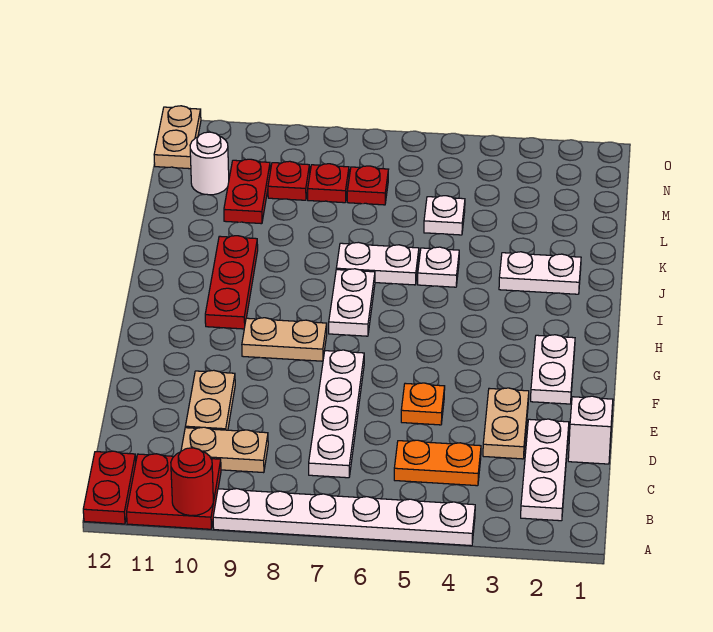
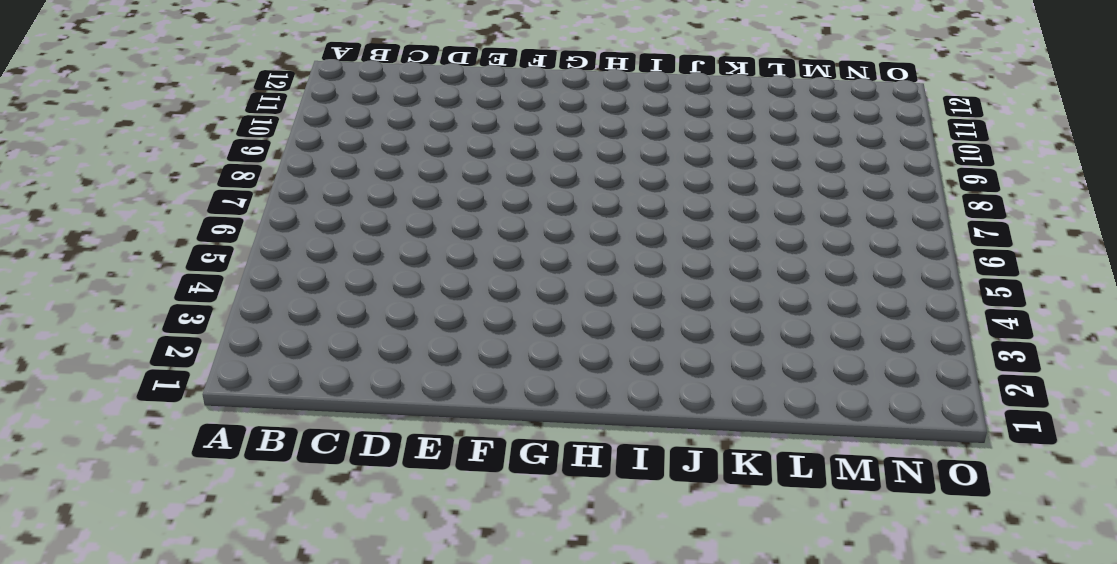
none -> white plate A4:A9 level 1
none -> red plate A10:B11 level 1
none -> red plate A12:B12 level 1

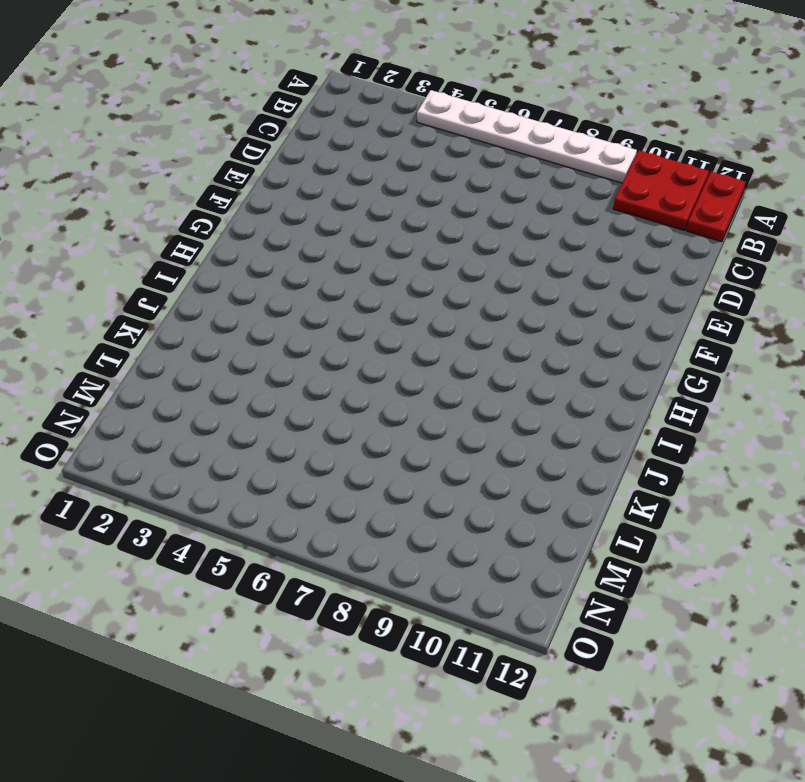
none -> white plate B2:D2 level 1
none -> orange plate C4:C5 level 1
none -> white plate C7:F7 level 1

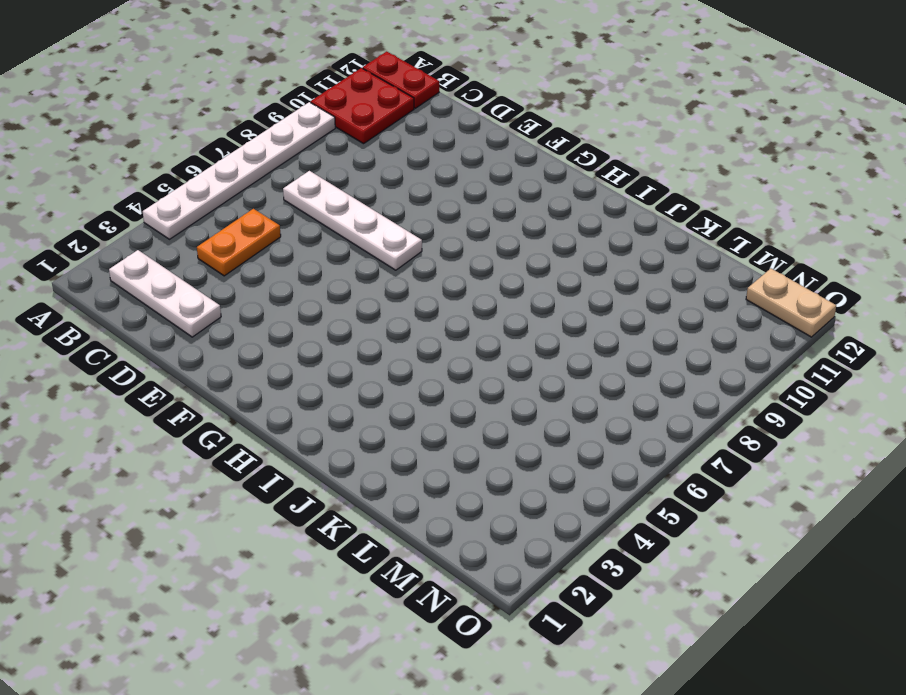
none -> tan plate C9:C10 level 1
none -> white brick D1 level 1
none -> tan plate D3:E3 level 1

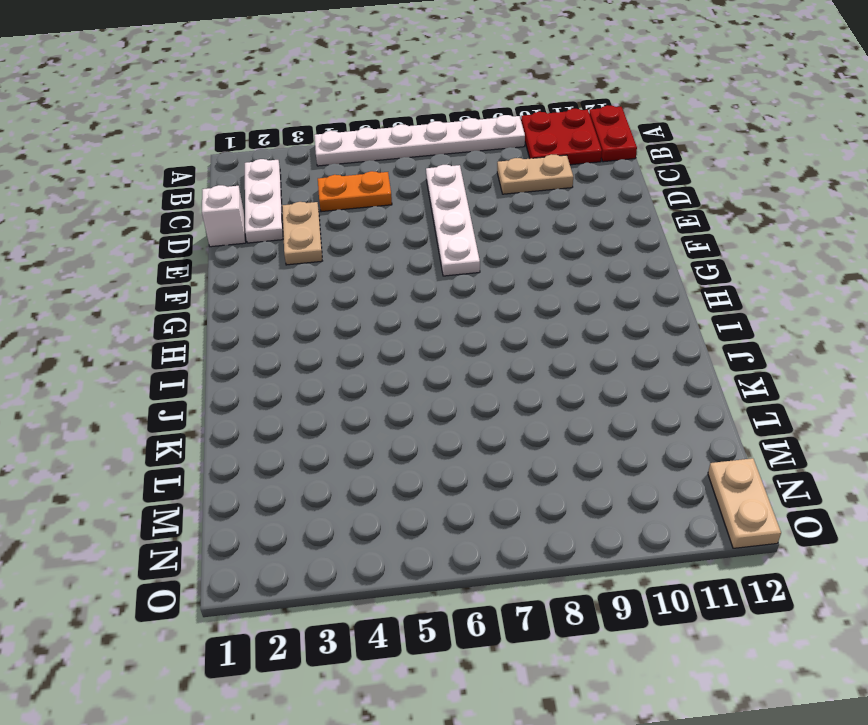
none -> tan plate D10:E10 level 1
none -> orange plate E5 level 1
none -> white plate F2:G2 level 1

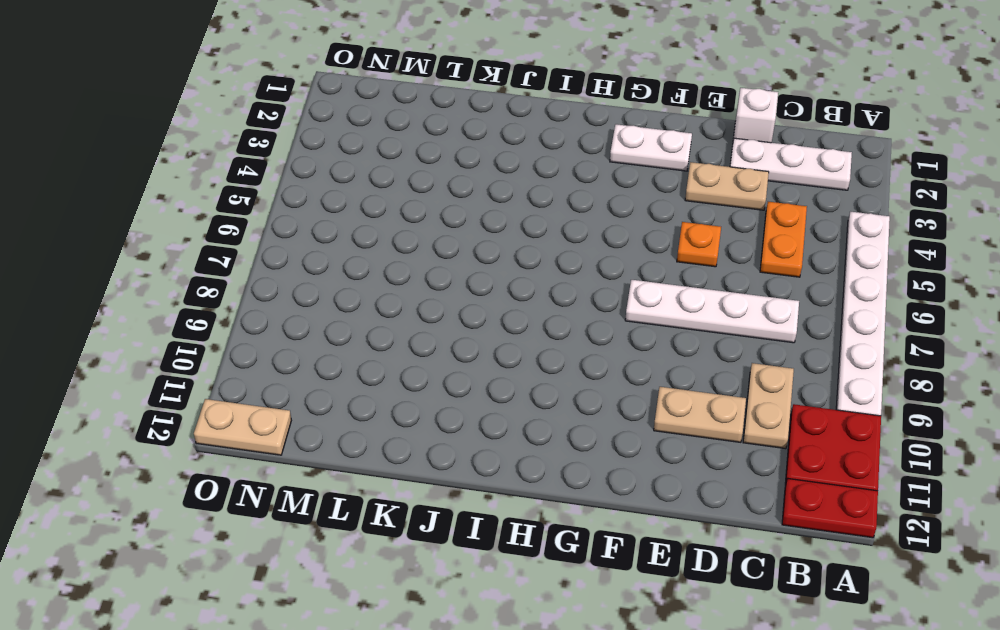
none -> tan plate G8:G9 level 1
none -> white plate H7:I7 level 1
none -> red plate H10:J10 level 1

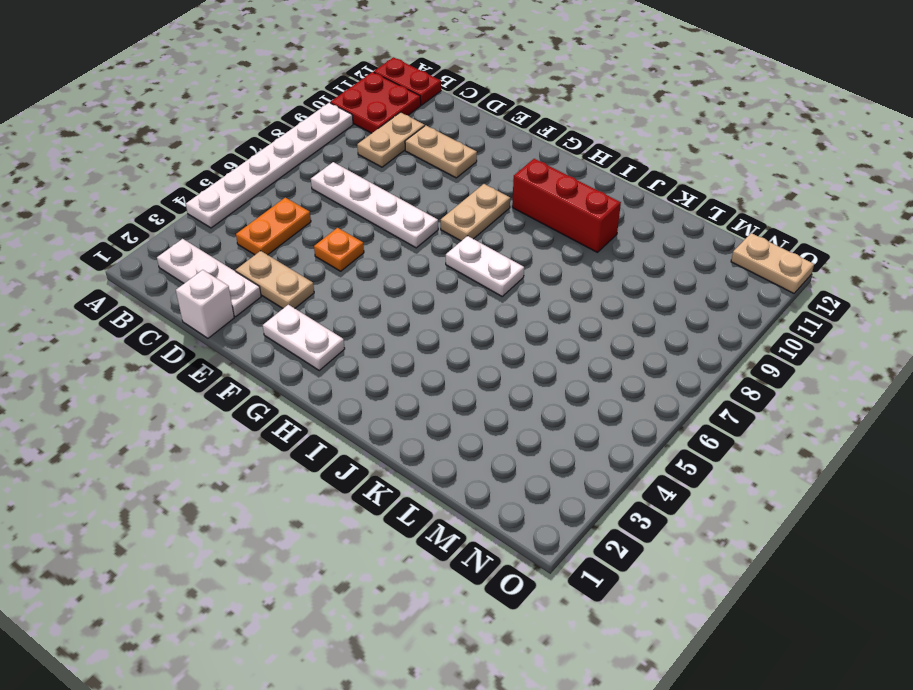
red brick H10:J10 level 1 -> red plate H10:J10 level 1
none -> white plate J2:J3 level 1
none -> white plate J5 level 1
none -> white plate J6:J7 level 1

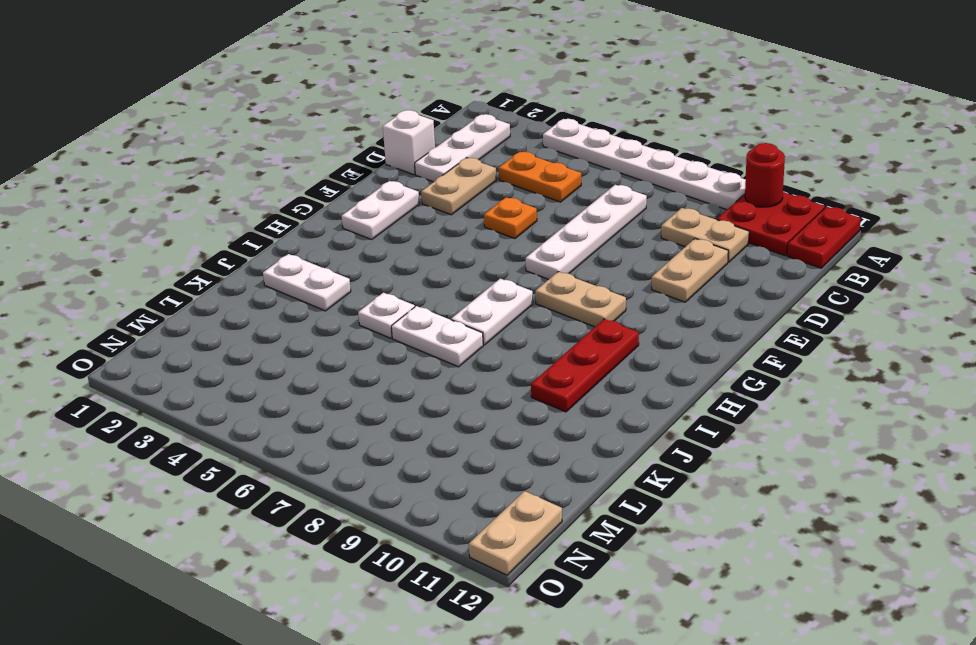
none -> white plate L5 level 1
none -> red plate L10:M10 level 1
none -> red plate M7 level 1

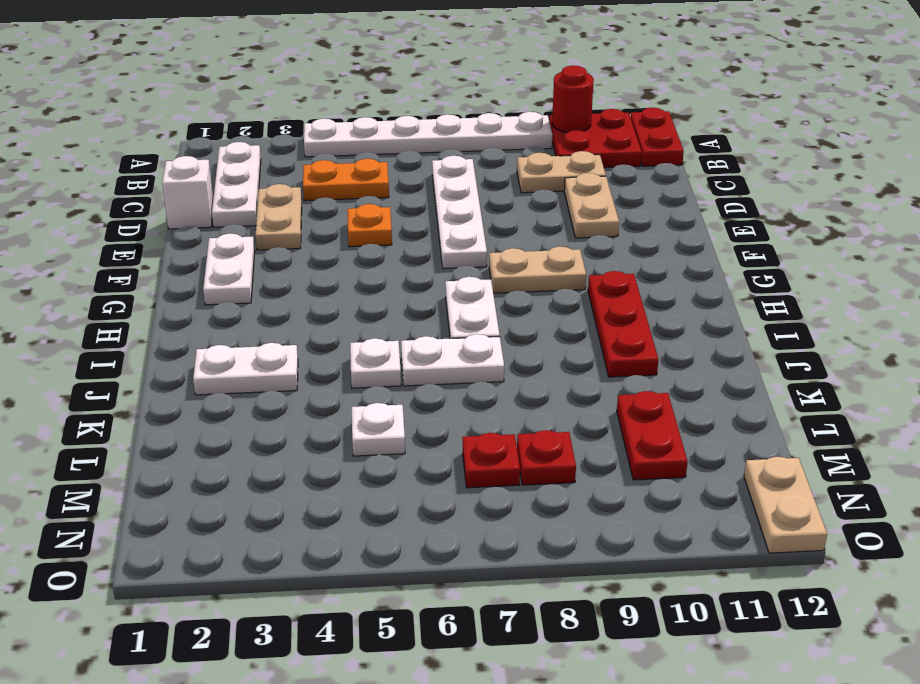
none -> red plate M9 level 1
none -> white round brick M11 level 1

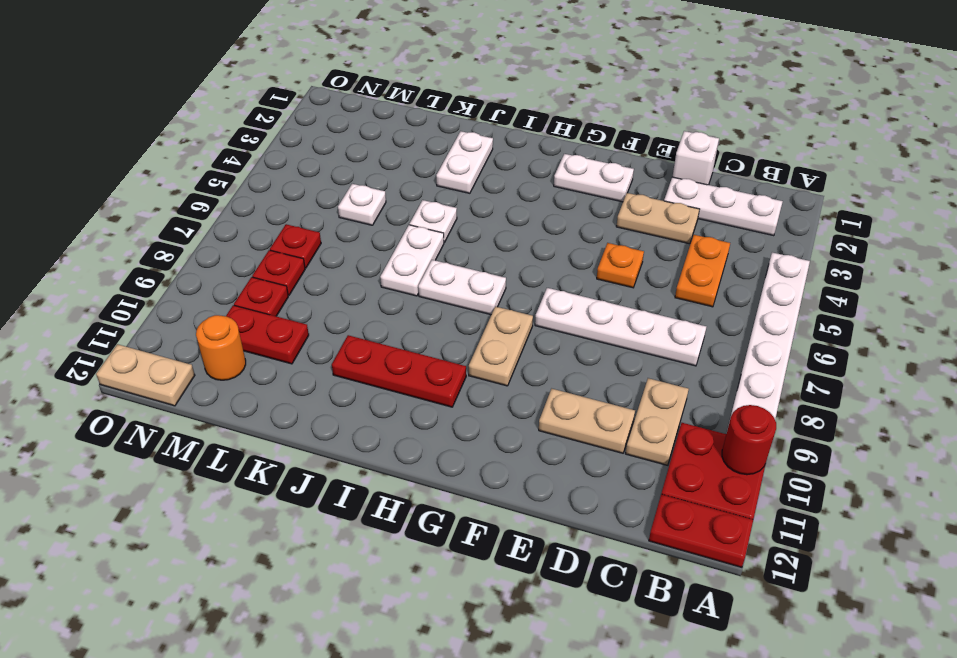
orange round brick M11 level 1 -> white round brick M11 level 1

